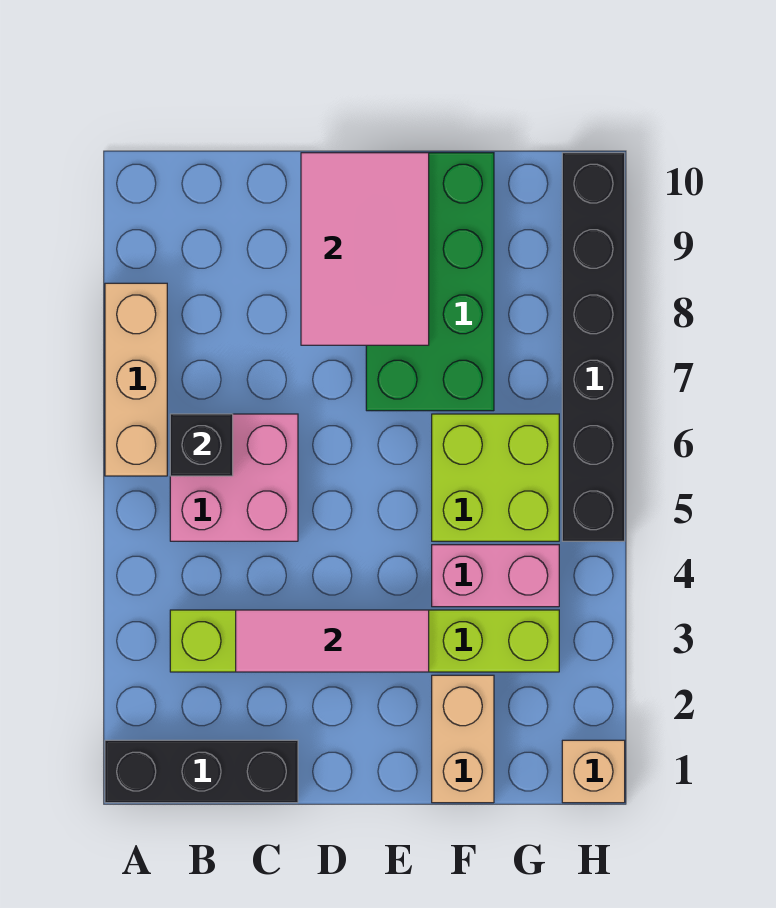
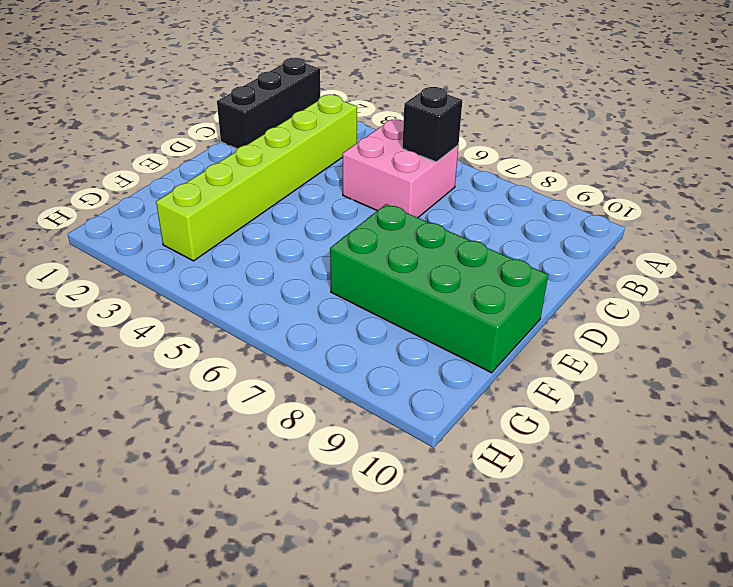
none -> tan brick A6:A8 level 1
none -> tan brick F1:F2 level 1
none -> pink brick F4:G4 level 1

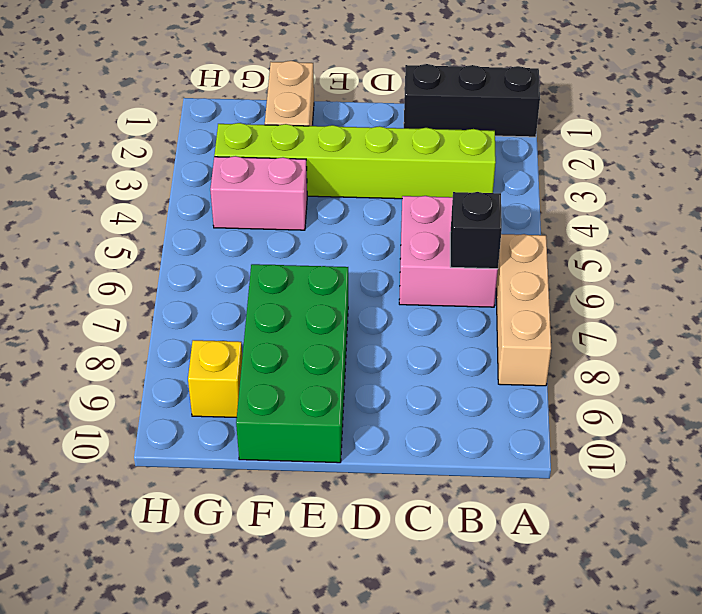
yellow brick G9 level 1 -> none
none -> lime brick F5:G6 level 1
none -> tan brick H1 level 1
none -> black brick H5:H10 level 1

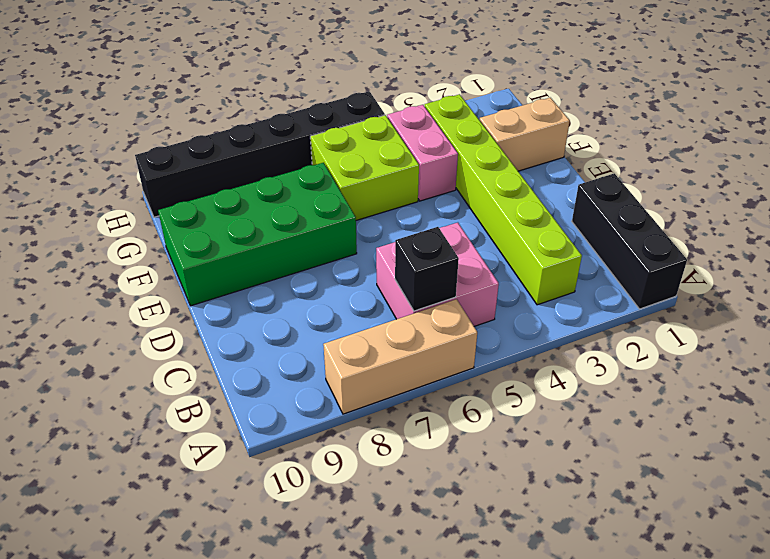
none -> tan brick H1 level 1
none -> pink tile C3:E3 level 2
none -> pink tile D8:E10 level 2

